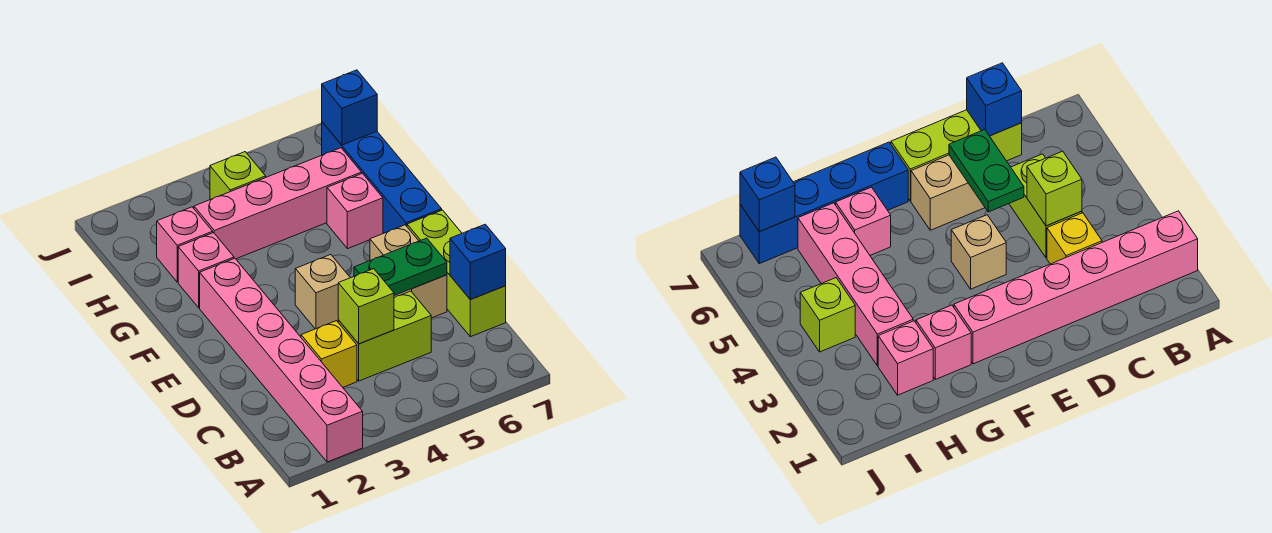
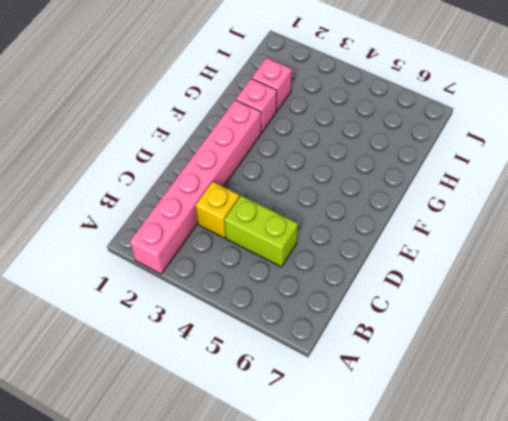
none -> lime brick C7:E7 level 1
none -> tan brick D6:E6 level 1
none -> tan brick E4 level 1

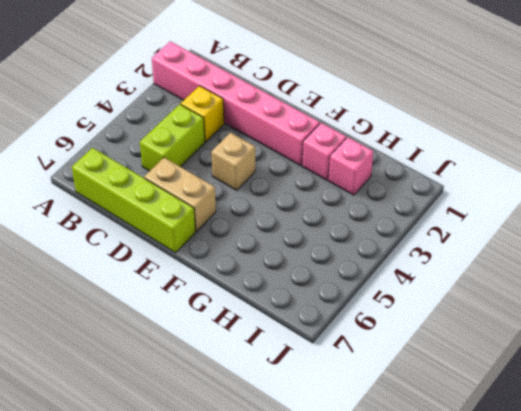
lime brick B7:E7 level 1 -> lime brick C7:E7 level 1
none -> blue brick F7:I7 level 1
none -> pink brick G6 level 1
none -> pink brick H3:H6 level 1

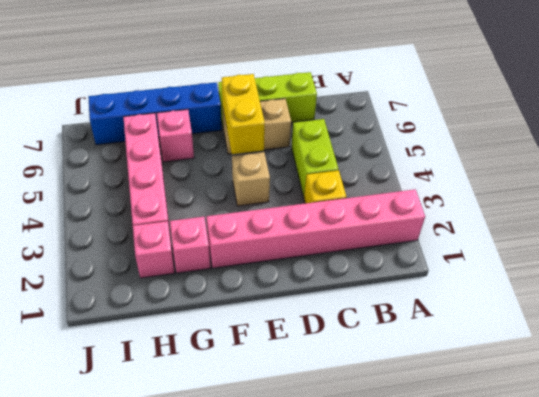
yellow brick E5:E6 level 2 -> none
none -> lime brick I4 level 1
none -> lime brick C4 level 2
none -> blue brick C7 level 2

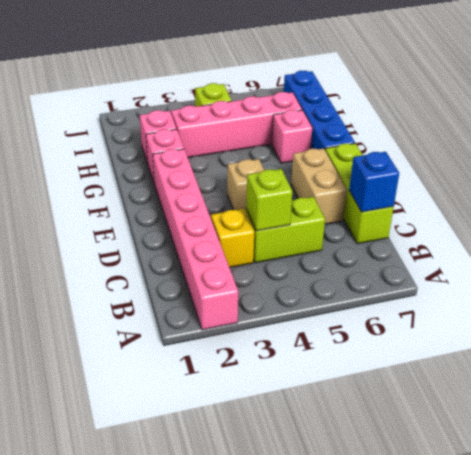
none -> green plate D5:D6 level 2
none -> blue brick I7 level 2

